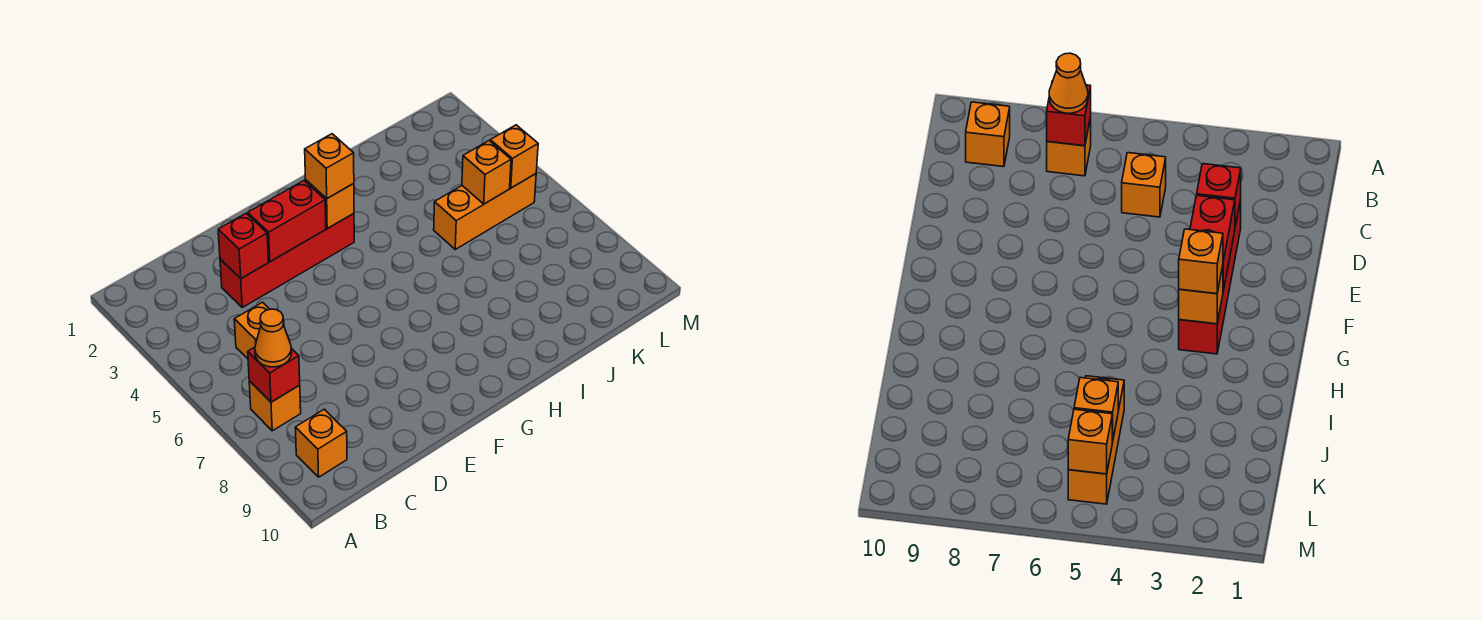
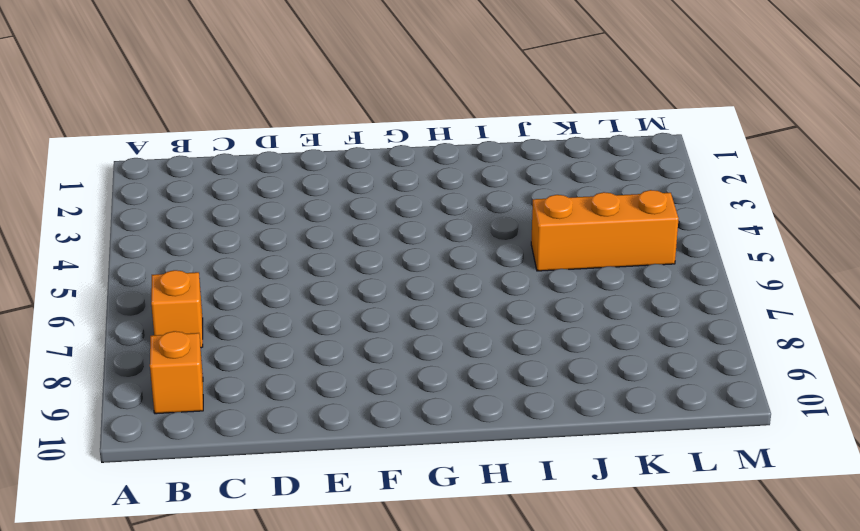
none -> orange brick C5 level 1
none -> red brick D3:G3 level 1
none -> red brick B7 level 2

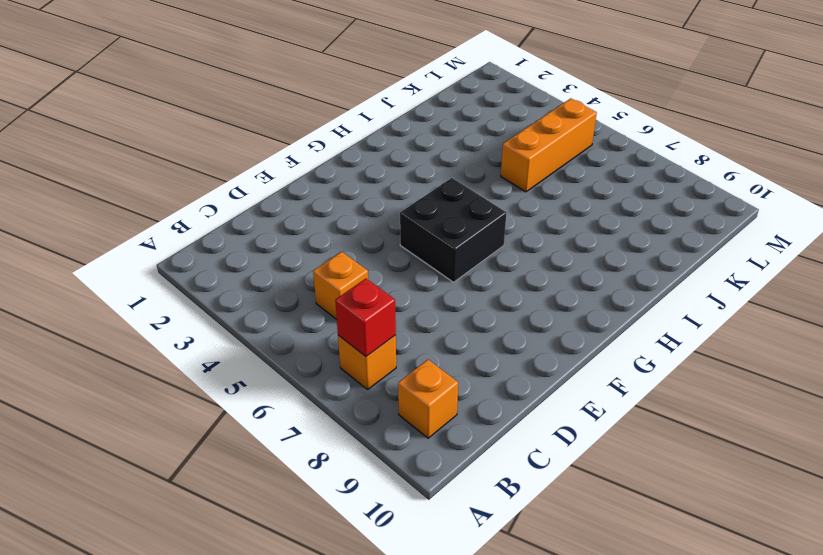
black brick F5:G6 level 1 -> none
none -> red brick D3:G3 level 1
none -> red brick D3 level 2
none -> red brick E3:F3 level 2

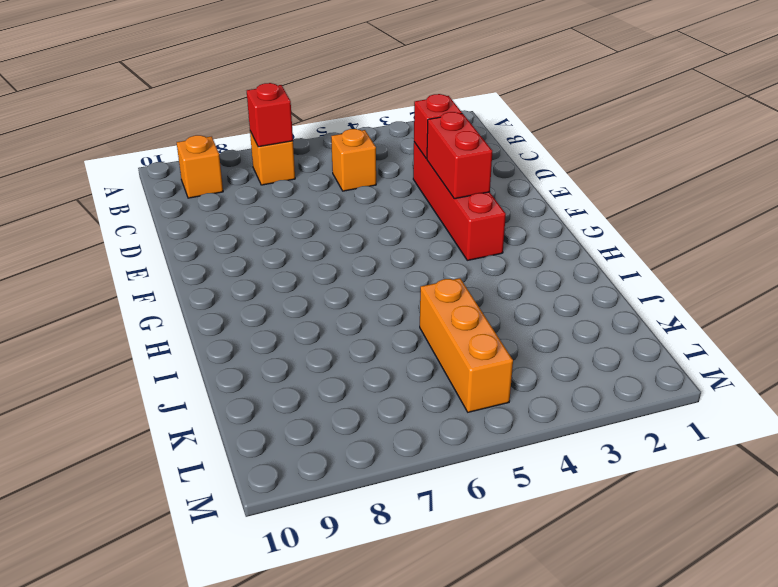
none -> orange brick G3 level 2
none -> orange brick K5 level 2
none -> orange brick L5 level 2

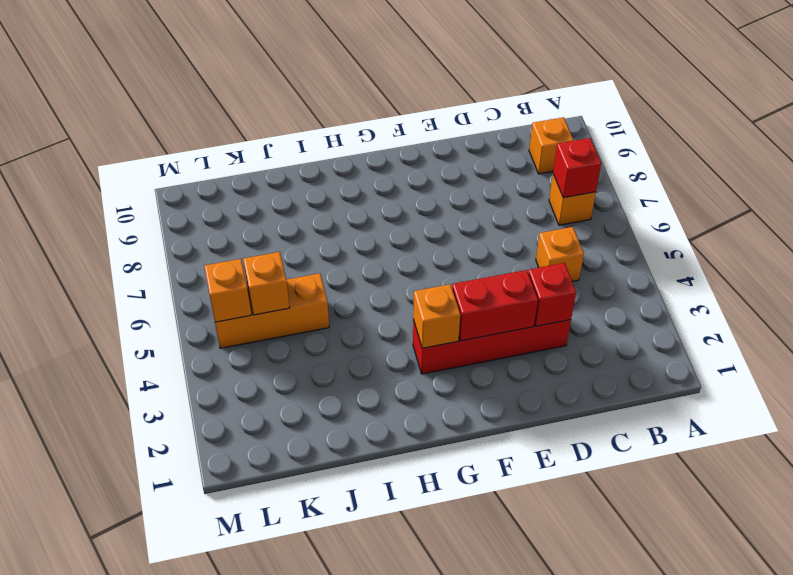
none -> orange cone B7 level 3
none -> orange brick G3 level 3

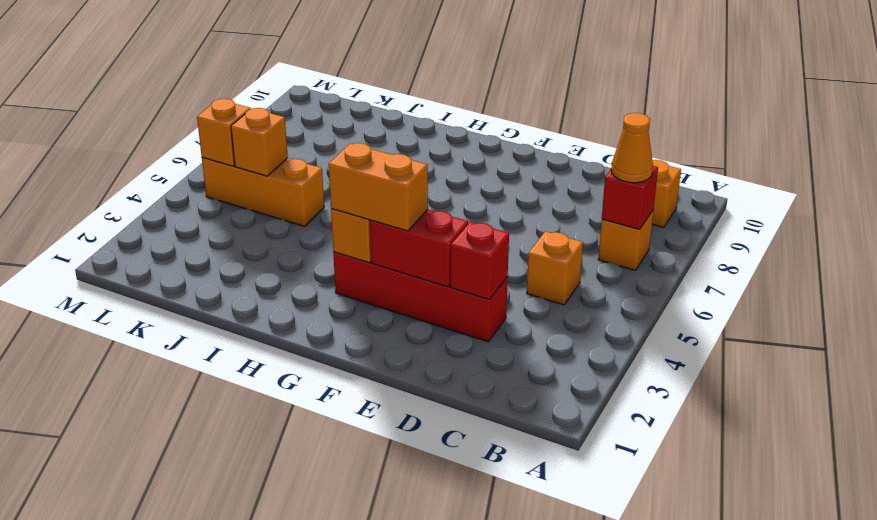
orange brick F3:G3 level 3 -> orange brick G3 level 3

